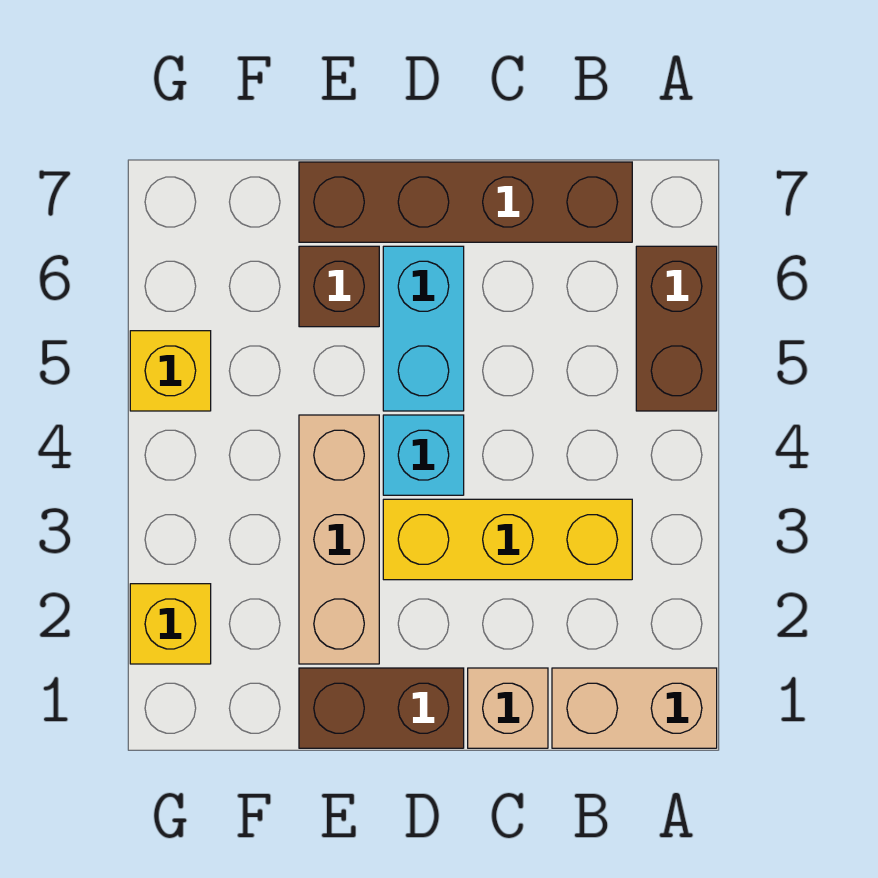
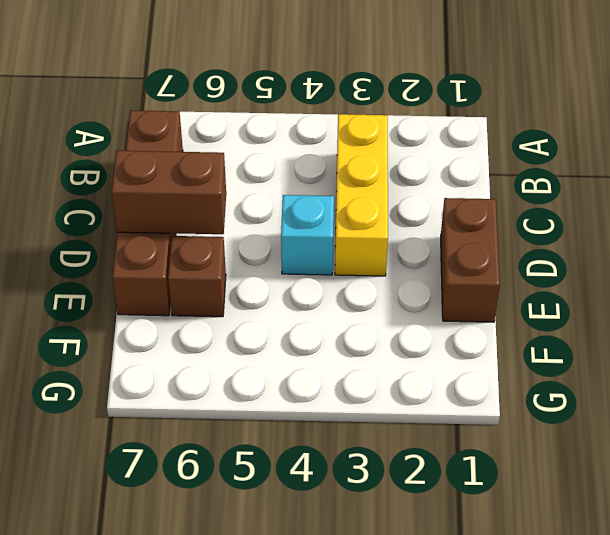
brown brick D6:D7 level 2 -> brown brick A5:A6 level 1
none -> tan brick A1:B1 level 1
none -> tan brick C1 level 1
none -> cyan brick D5:D6 level 1

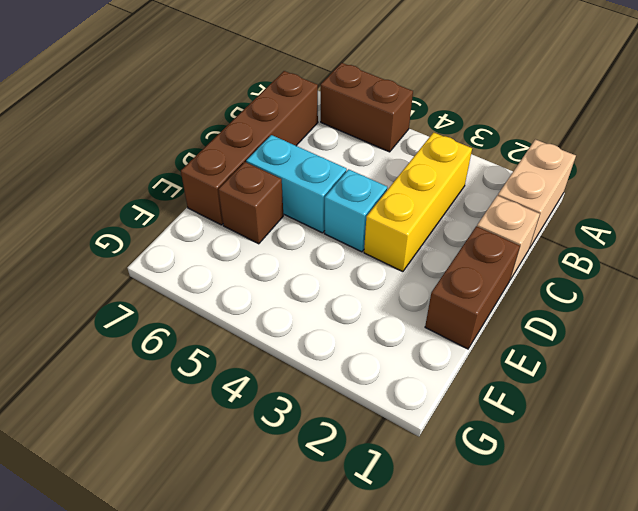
none -> tan brick E2:E4 level 1
none -> yellow brick G2 level 1
none -> yellow brick G5 level 1

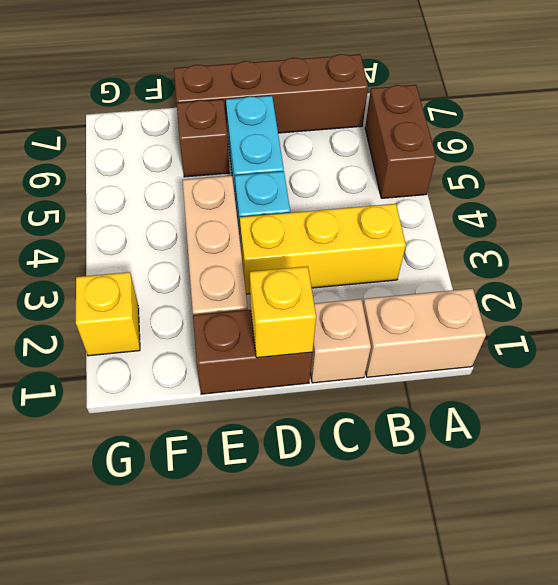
yellow brick D1 level 2 -> yellow brick G5 level 1

